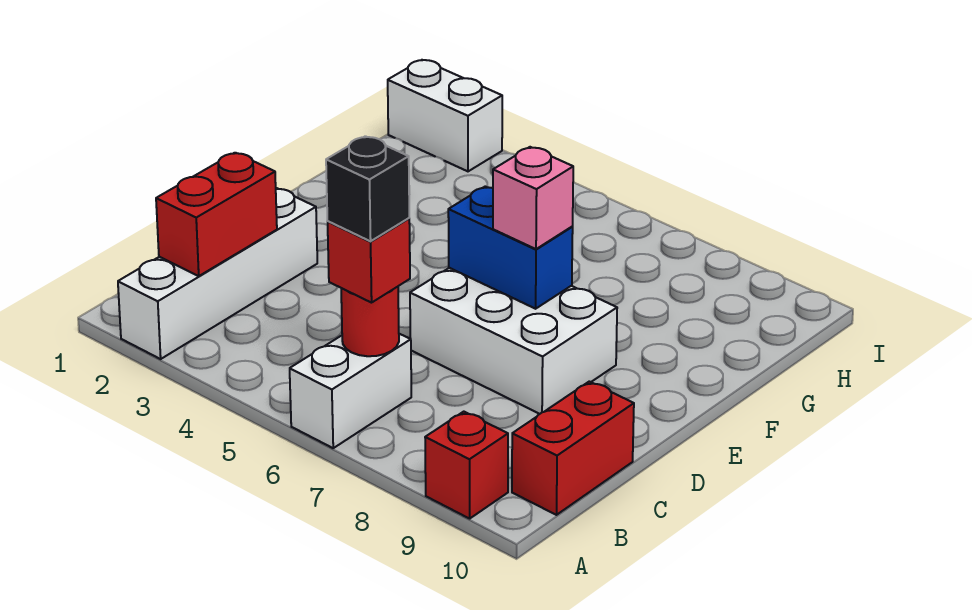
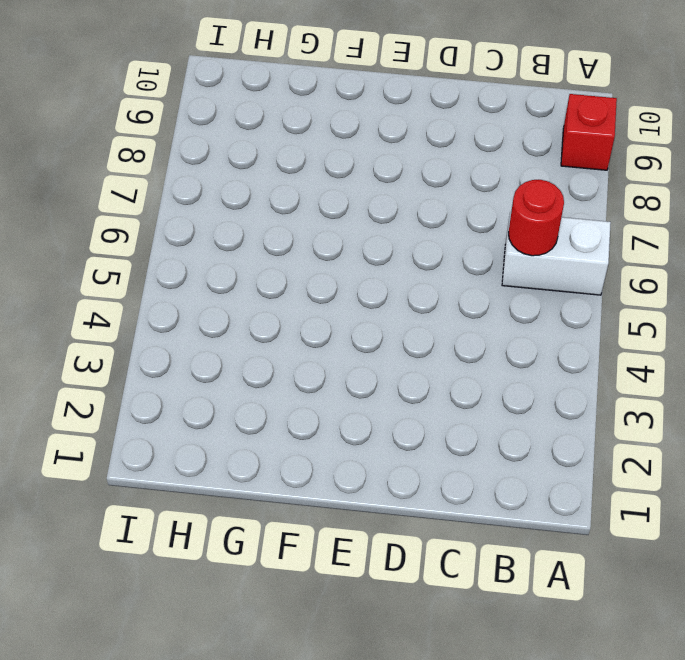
none -> white brick A2:D2 level 1
none -> red brick B10:C10 level 1
none -> white brick D6:E8 level 1

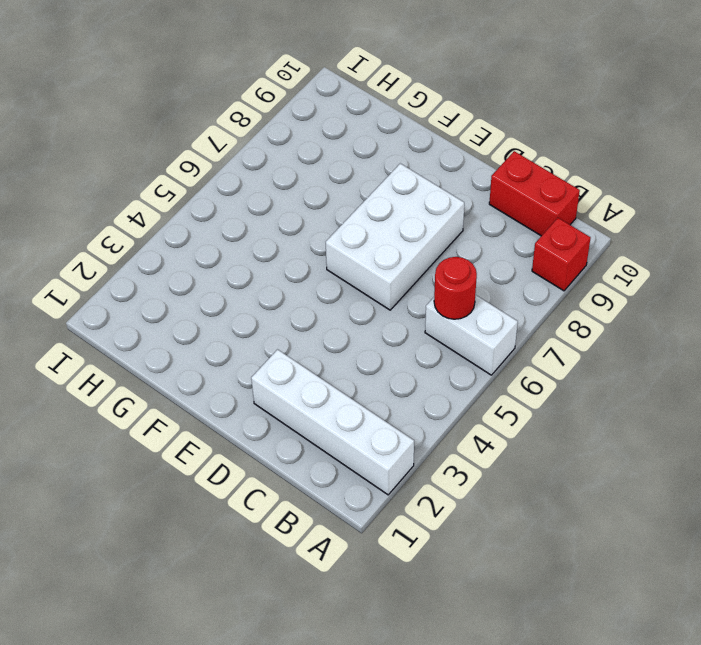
none -> white brick I1:I2 level 1
none -> red brick B2:C2 level 2
none -> blue brick E6:E7 level 2

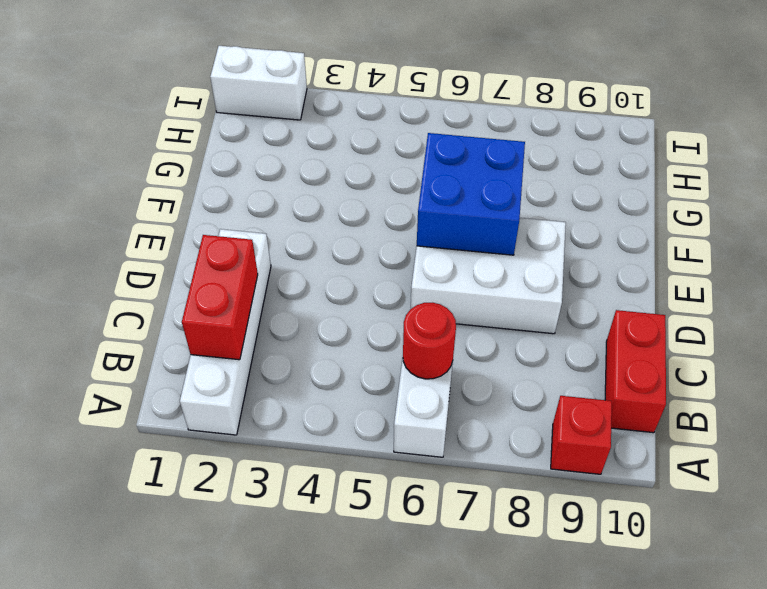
blue brick E6:F7 level 2 -> blue brick E6:E7 level 2
none -> red brick B6 level 3
none -> pink brick E7 level 3
none -> black brick B6 level 4

